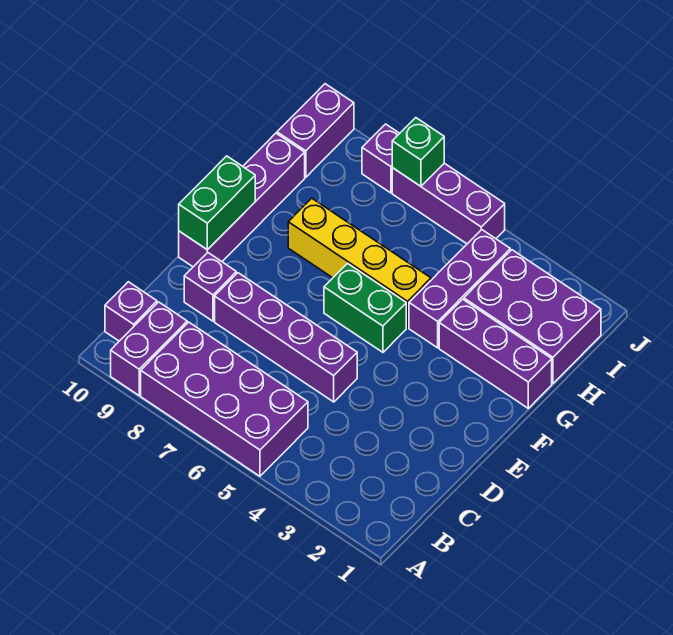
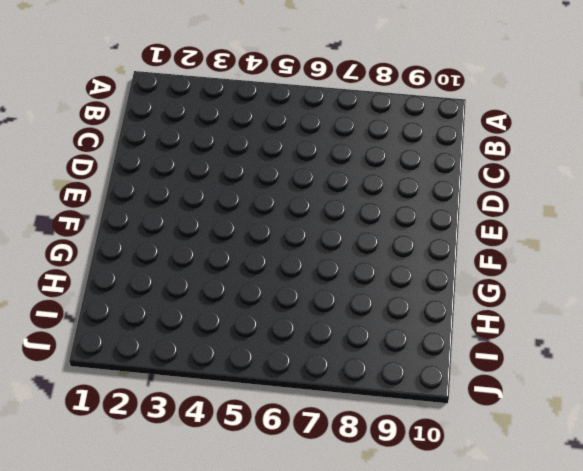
none -> purple brick A5:B8 level 1
none -> purple brick A9:B9 level 1
none -> purple brick B10 level 1

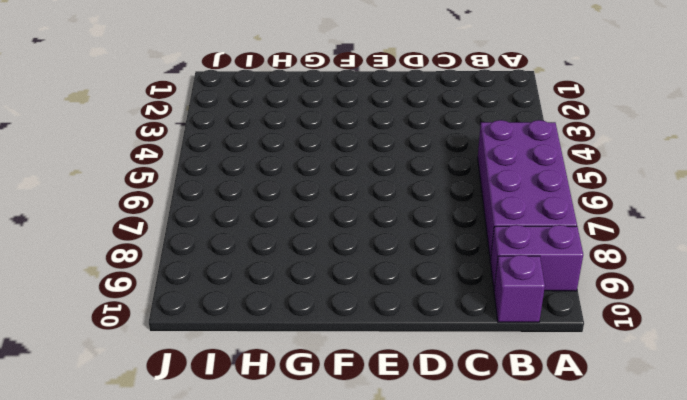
none -> purple brick D5:D8 level 1
none -> purple brick D9 level 1
none -> purple brick E10:H10 level 1

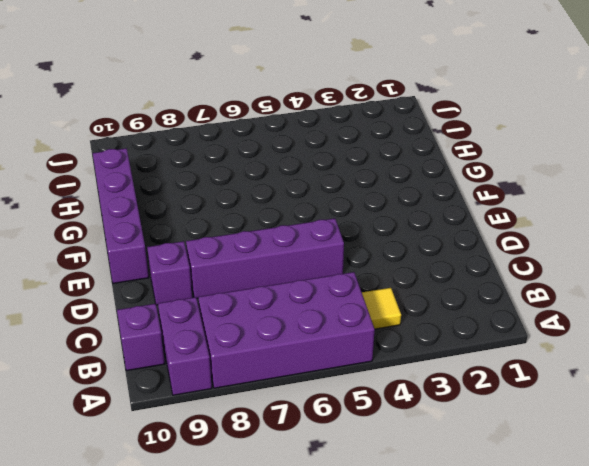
yellow tile B4 level 1 -> none
none -> green brick F5:F6 level 1
none -> purple brick G1:G3 level 1
none -> purple brick G4:I4 level 1

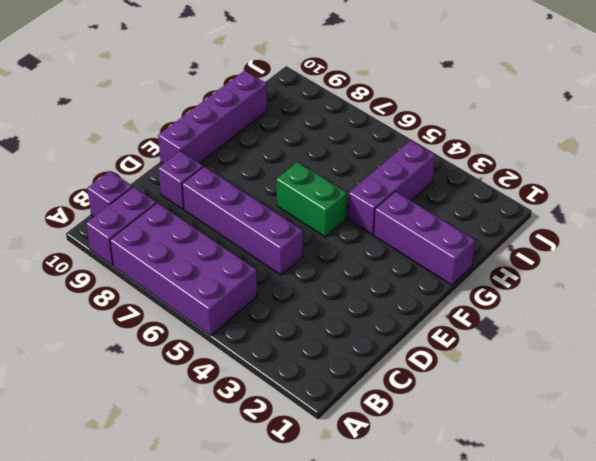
none -> yellow brick G5:G8 level 1
none -> purple brick H1:I3 level 1
none -> purple brick I10:J10 level 1

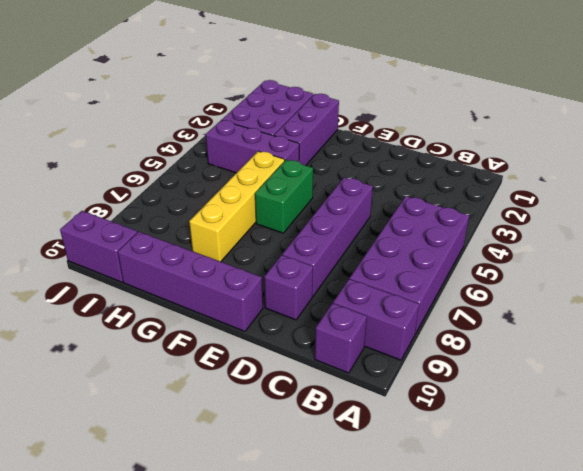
none -> purple brick J5:J7 level 1
none -> purple brick J8 level 1
none -> green brick E10:F10 level 2

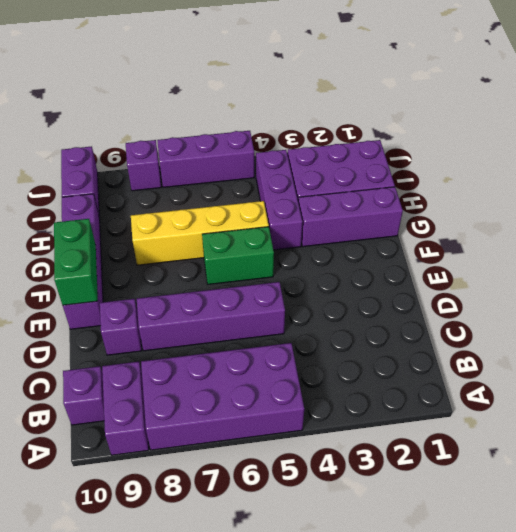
none -> green brick J7 level 2

